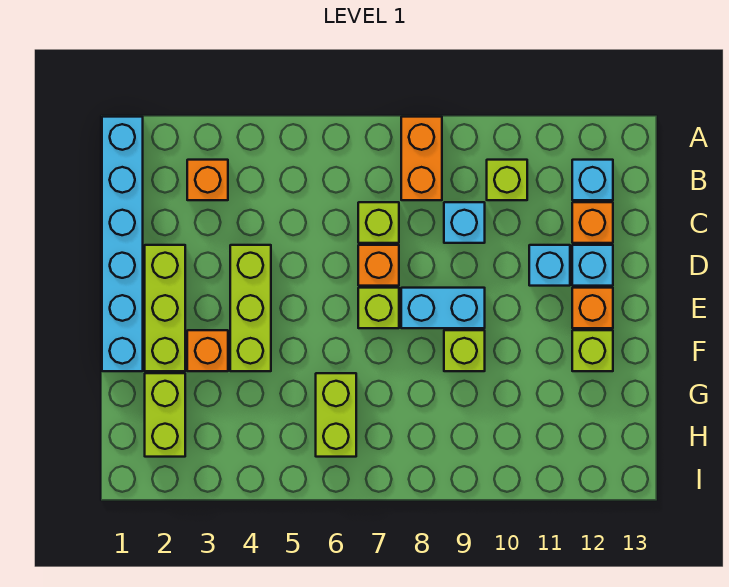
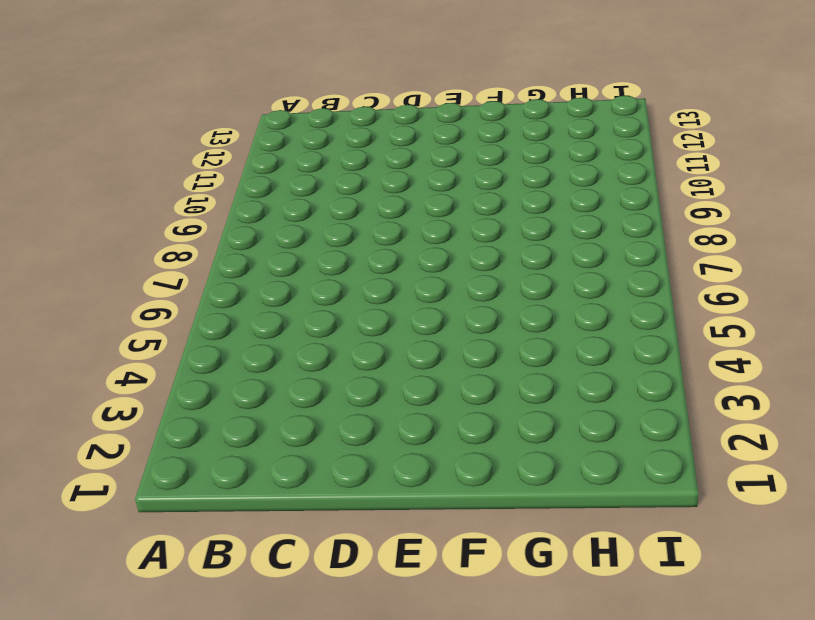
none -> cyan brick A1:F1 level 1
none -> orange brick A8:B8 level 1
none -> orange brick B3 level 1

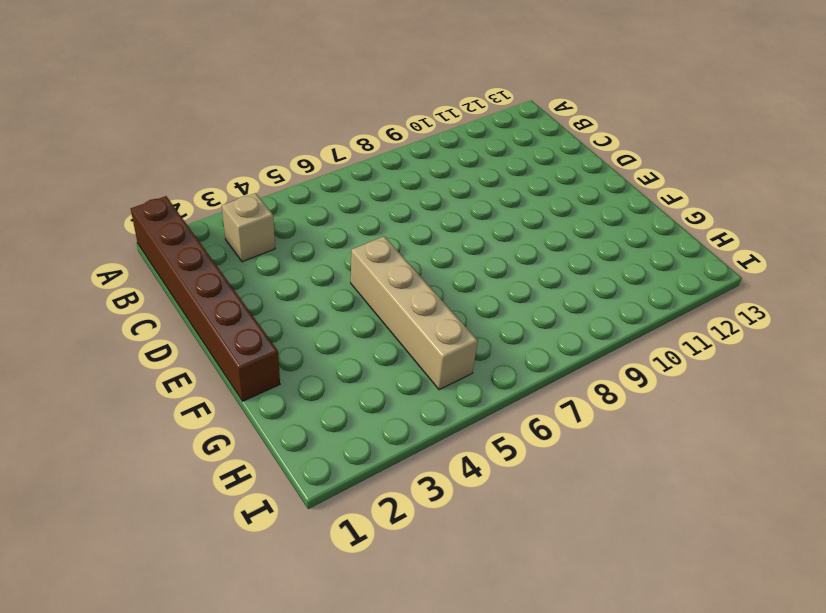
brown brick A1:F1 level 1 -> cyan brick A1:F1 level 1
tan brick B3 level 1 -> orange brick B3 level 1
tan brick E5:H5 level 1 -> none
none -> orange brick A8:B8 level 1
none -> lime brick B10 level 1
none -> cyan brick B12 level 1

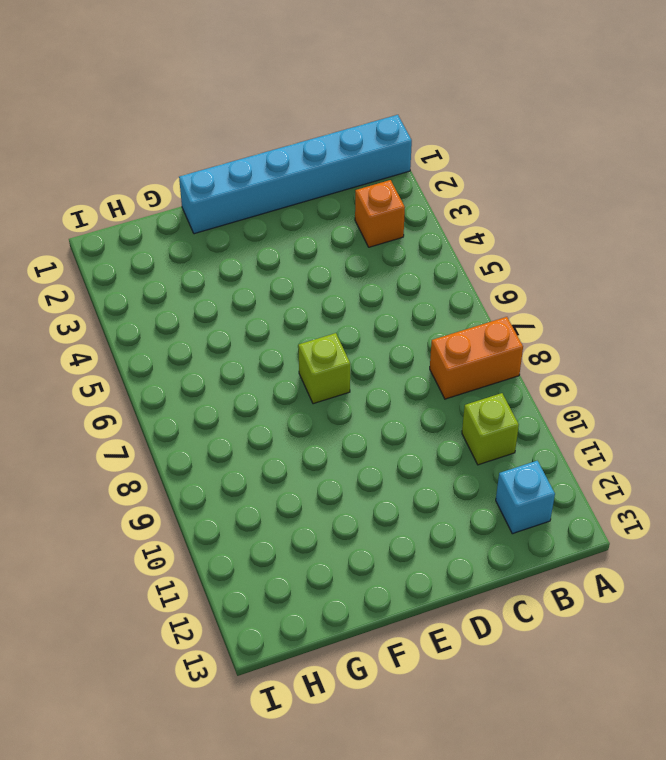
none -> lime brick C7 level 1
none -> cyan brick C9 level 1
none -> orange brick C12 level 1

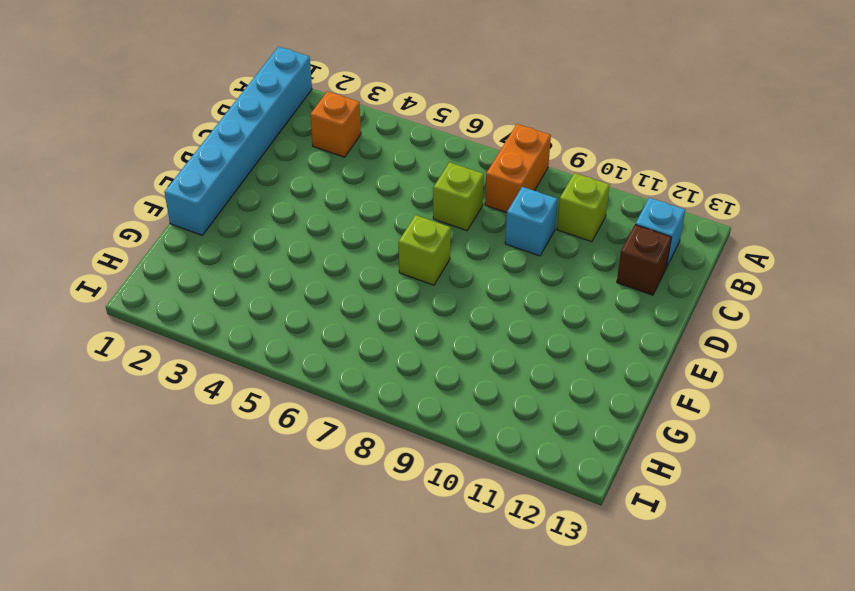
brown brick C12 level 1 -> orange brick C12 level 1
none -> lime brick D2:F2 level 1
none -> lime brick D4:F4 level 1
none -> orange brick D7 level 1

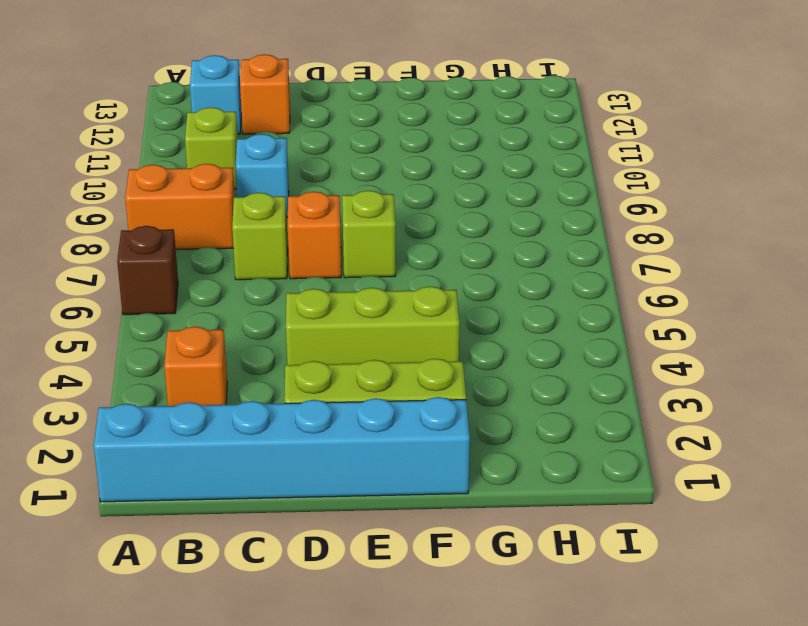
brown brick A6 level 1 -> none
none -> cyan brick D11 level 1
none -> cyan brick D12 level 1
none -> cyan brick E8:E9 level 1

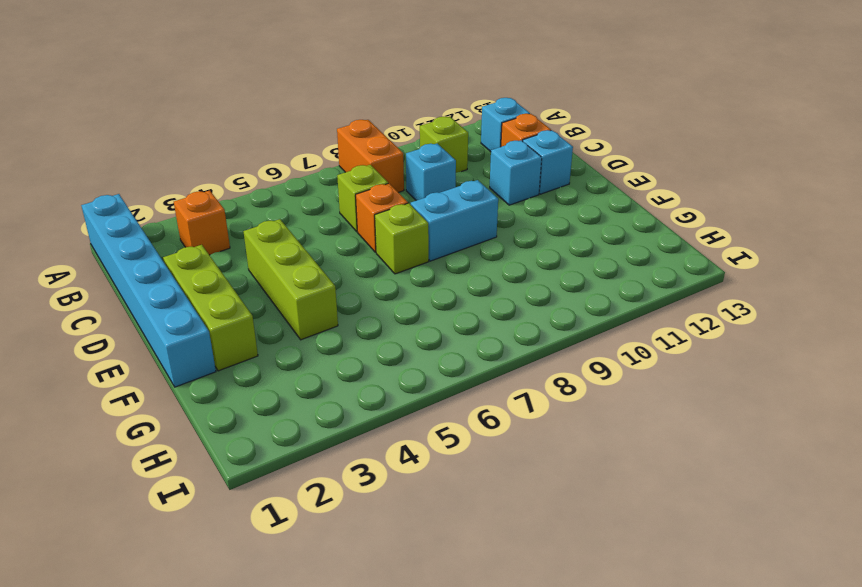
none -> orange brick E12 level 1
none -> orange brick F3 level 1
none -> lime brick F9 level 1

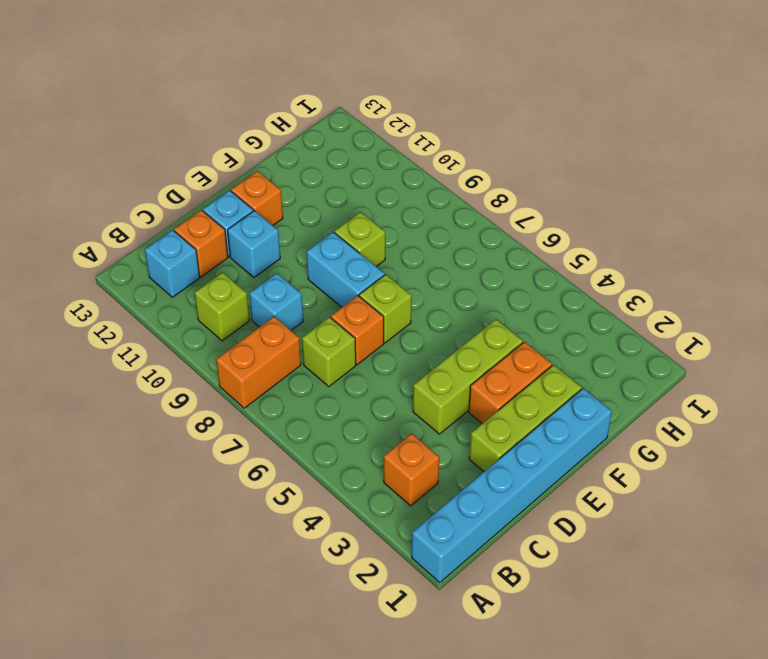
orange brick E3:F3 level 1 -> orange brick F3 level 1
none -> lime brick F12 level 1
none -> lime brick G2:H2 level 1
none -> lime brick G6:H6 level 1

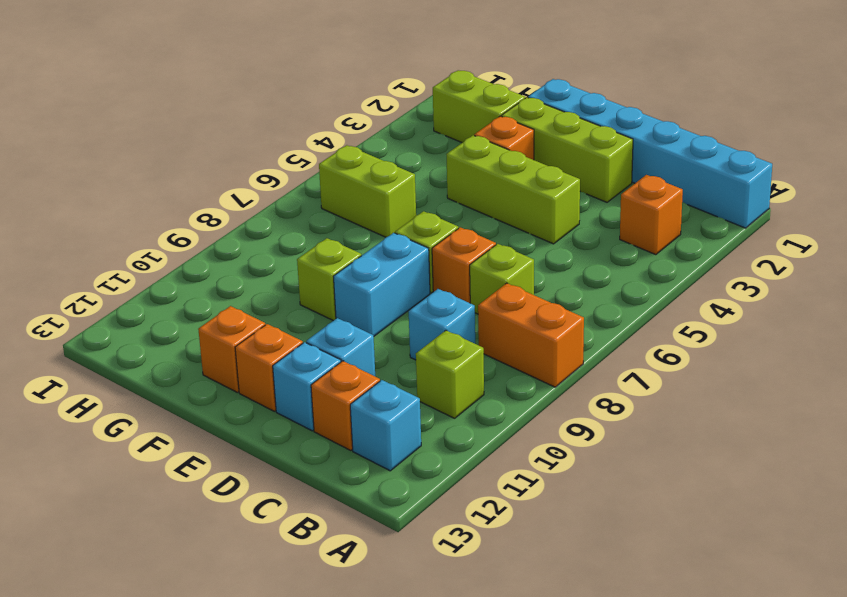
orange brick F12 level 1 -> lime brick F12 level 1

